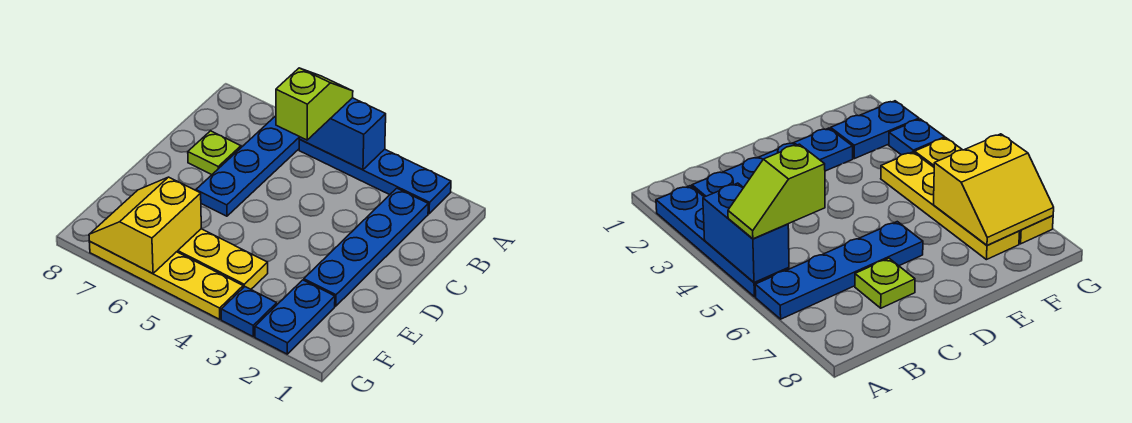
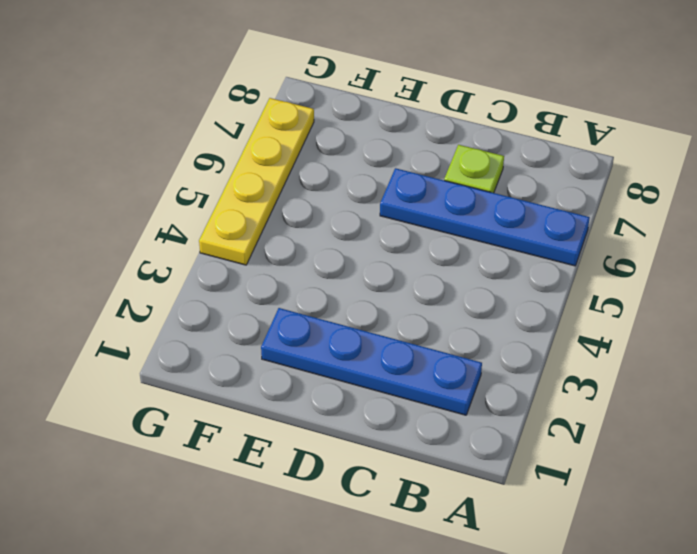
none -> blue plate A2:A5 level 1
none -> blue plate F2:G2 level 1

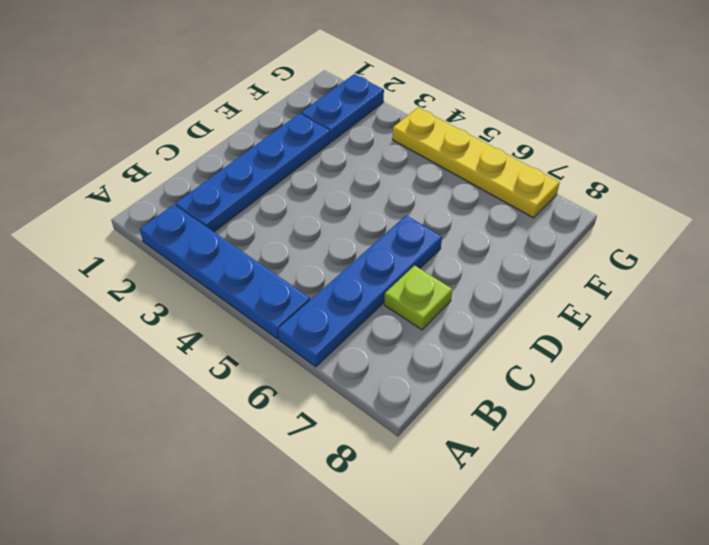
none -> yellow plate F4:F7 level 1
none -> blue plate G3 level 1

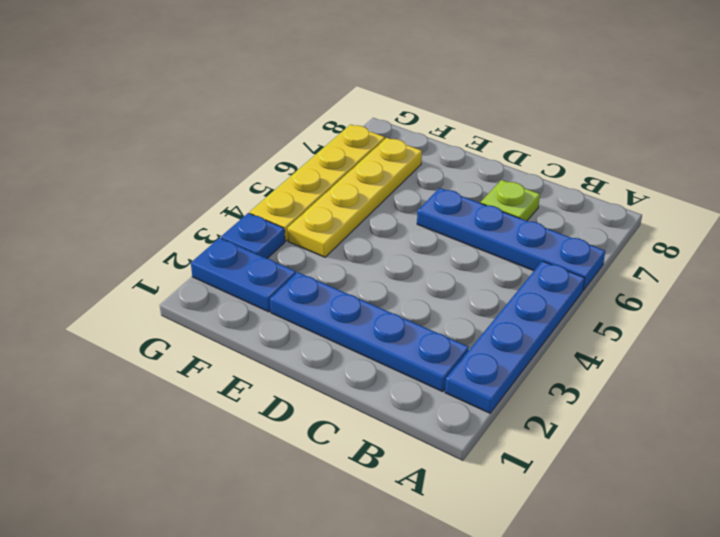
none -> blue brick A4:A5 level 2
none -> yellow slope F6:G7 level 2 top 6

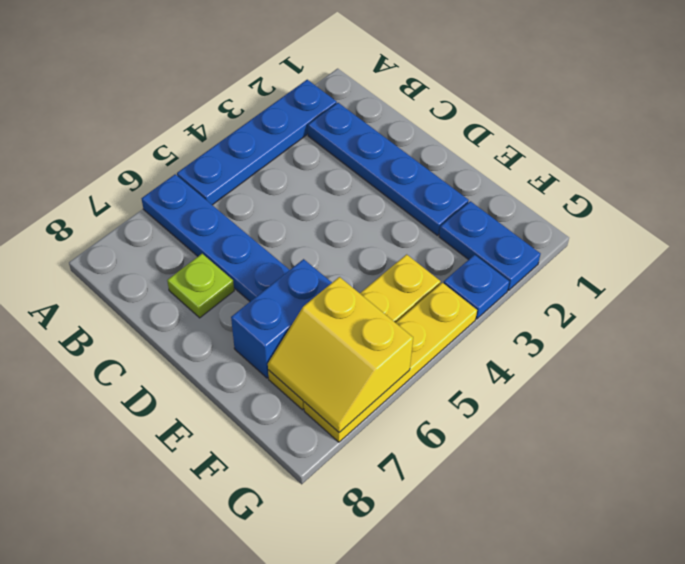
blue brick E6:E7 level 1 -> blue brick A4:A5 level 2
none -> lime slope A5:B5 level 3 top B

